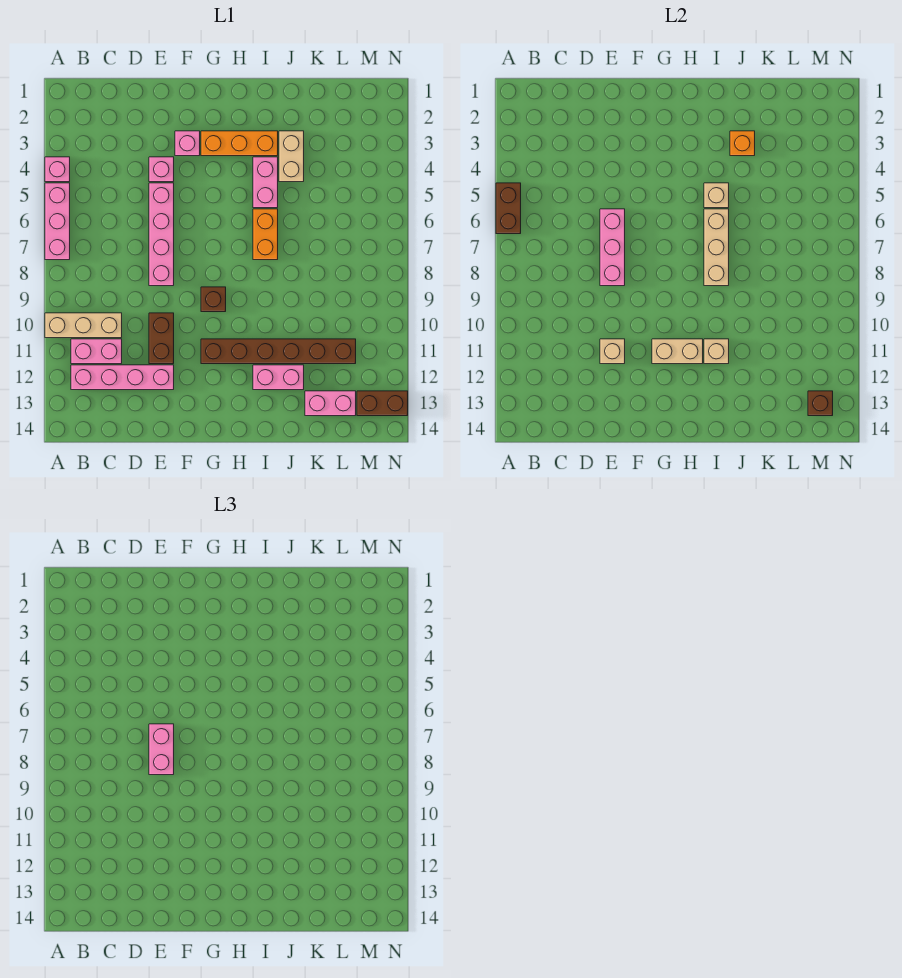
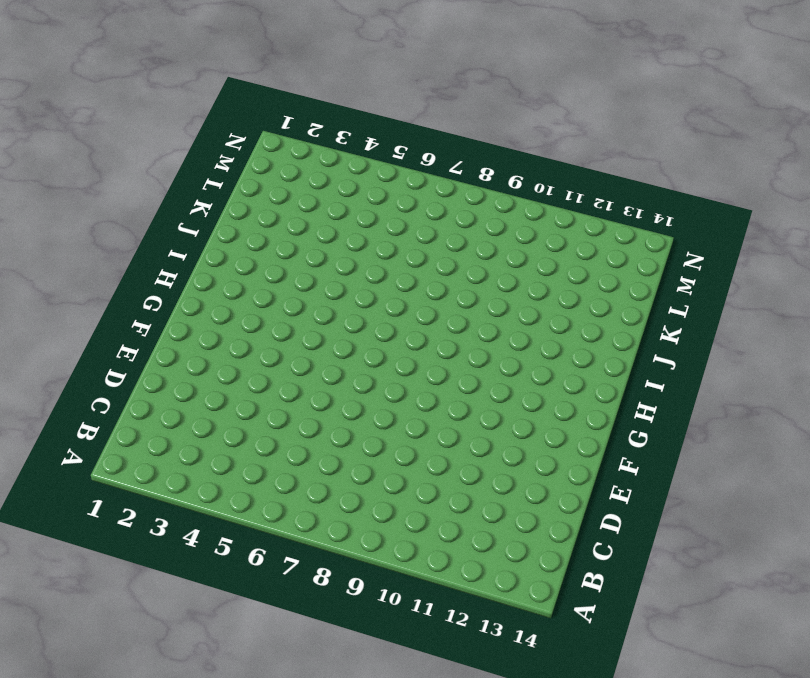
none -> pink brick A4 level 1
none -> pink brick A5:A7 level 1
none -> tan brick A10:C10 level 1

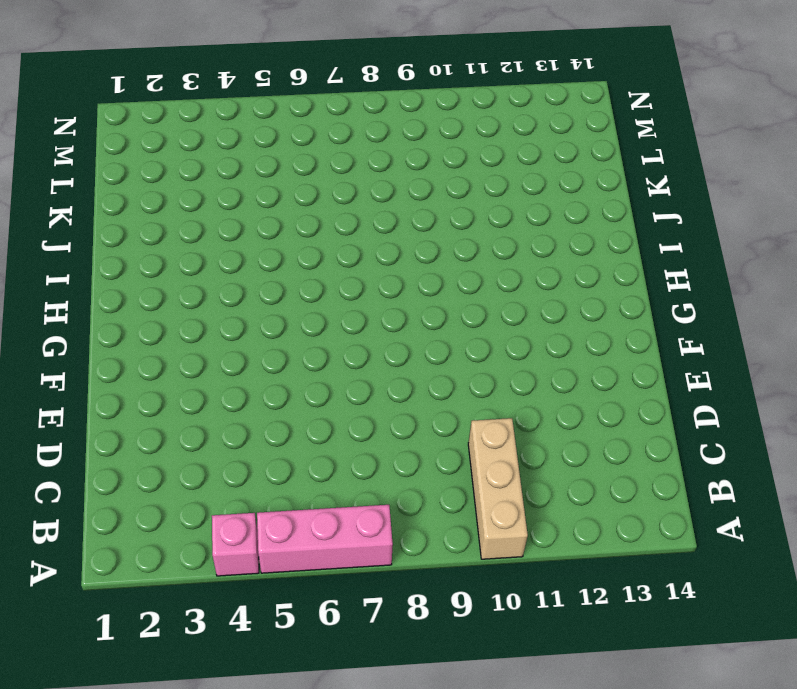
none -> pink brick B11:C11 level 1
none -> pink brick B12:E12 level 1
none -> pink brick E4 level 1

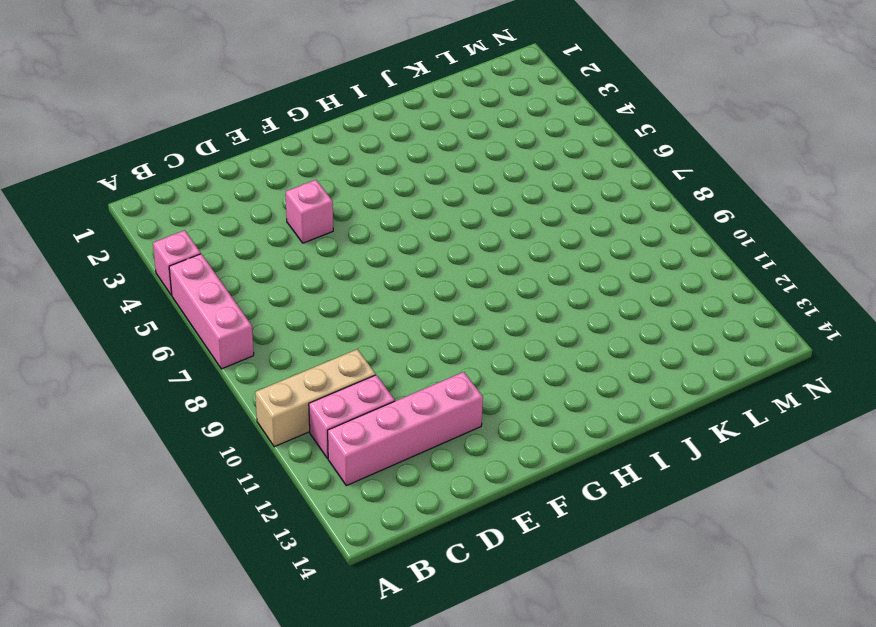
none -> pink brick E5:E8 level 1
none -> brown brick E10:E11 level 1
none -> pink brick F3 level 1

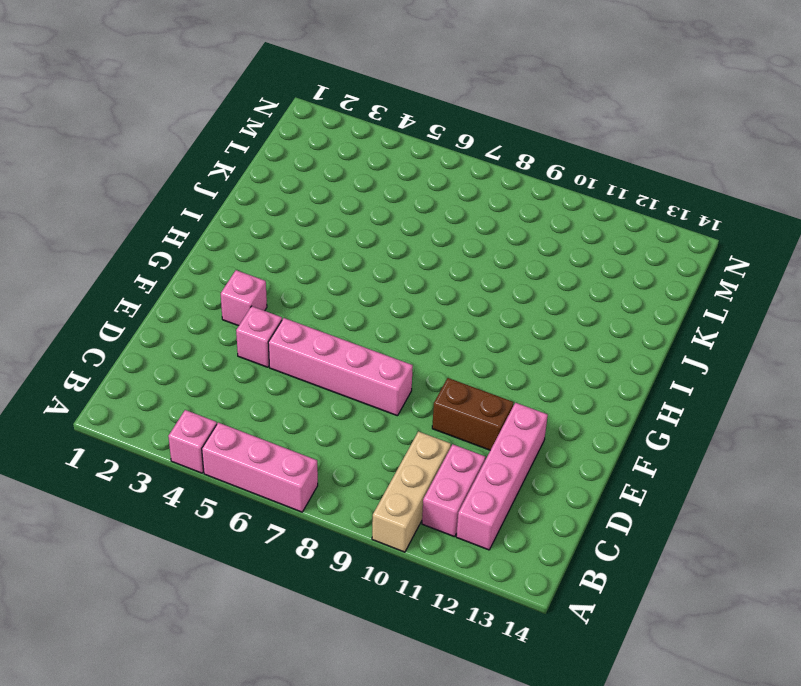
none -> orange brick G3:I3 level 1
none -> brown brick G9 level 1
none -> brown brick G11:L11 level 1

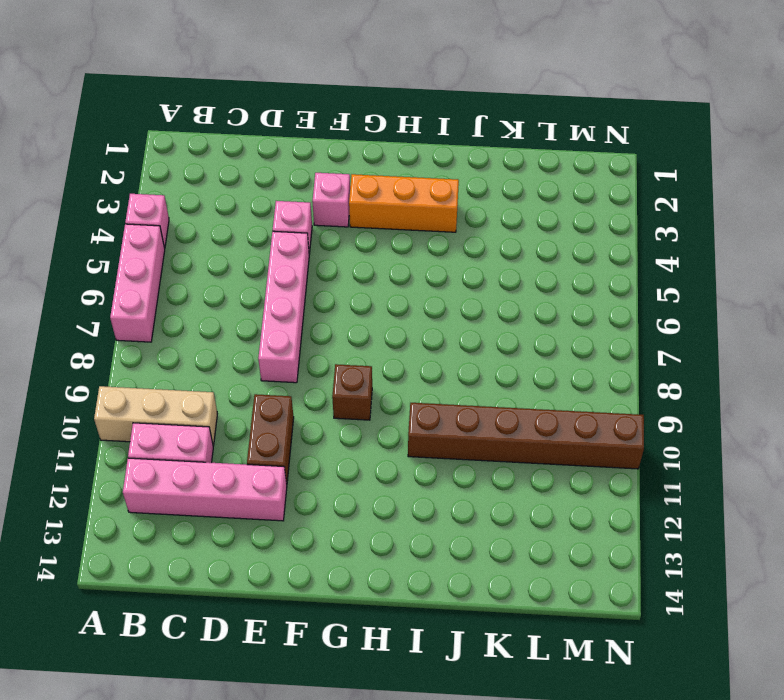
brown brick I10:N10 level 1 -> brown brick G11:L11 level 1
none -> pink brick I4:I5 level 1
none -> orange brick I6:I7 level 1
none -> pink brick I12:J12 level 1

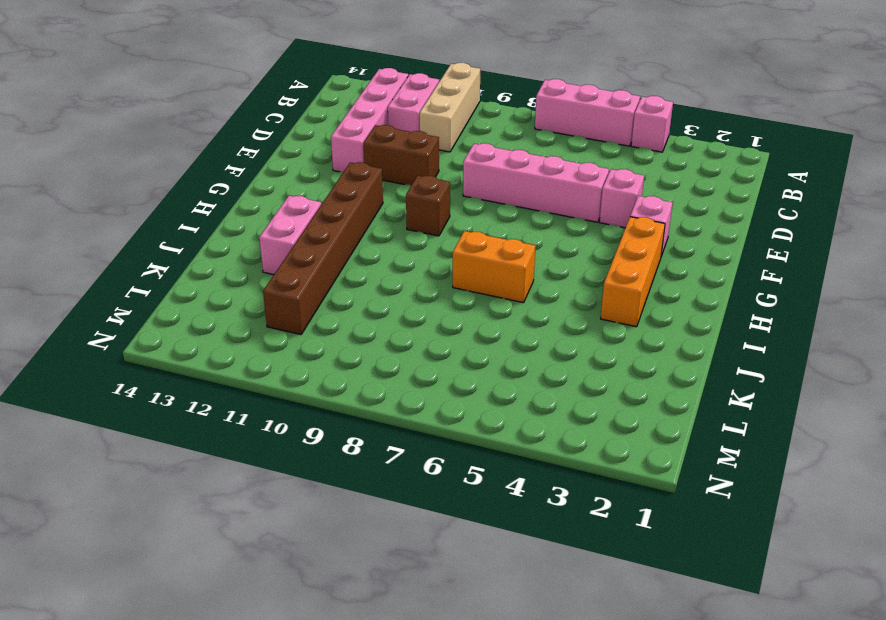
none -> pink brick I4:I5 level 1
none -> tan brick J3:J4 level 1
none -> pink brick K13:L13 level 1

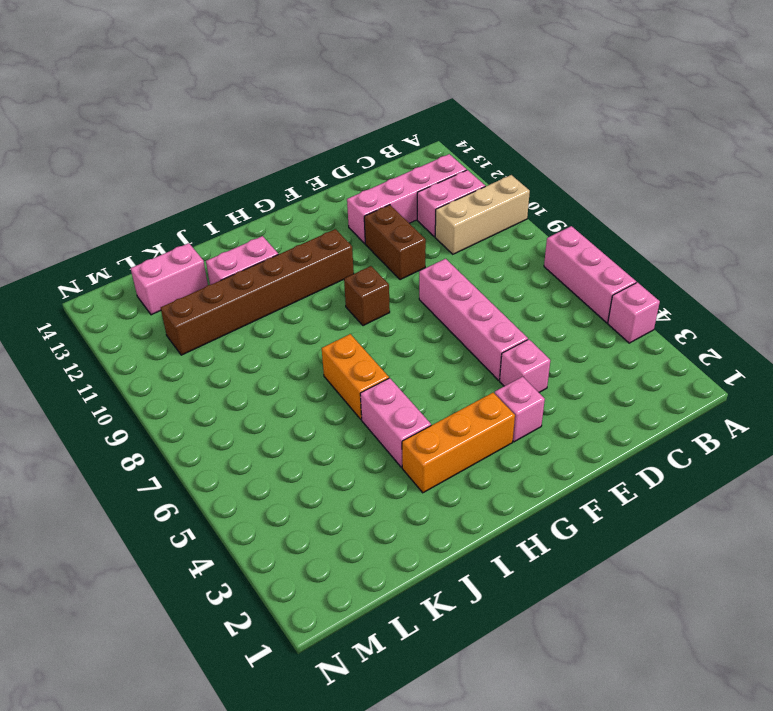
none -> tan brick J3:J4 level 1
none -> brown brick M13:N13 level 1
none -> brown brick A5:A6 level 2

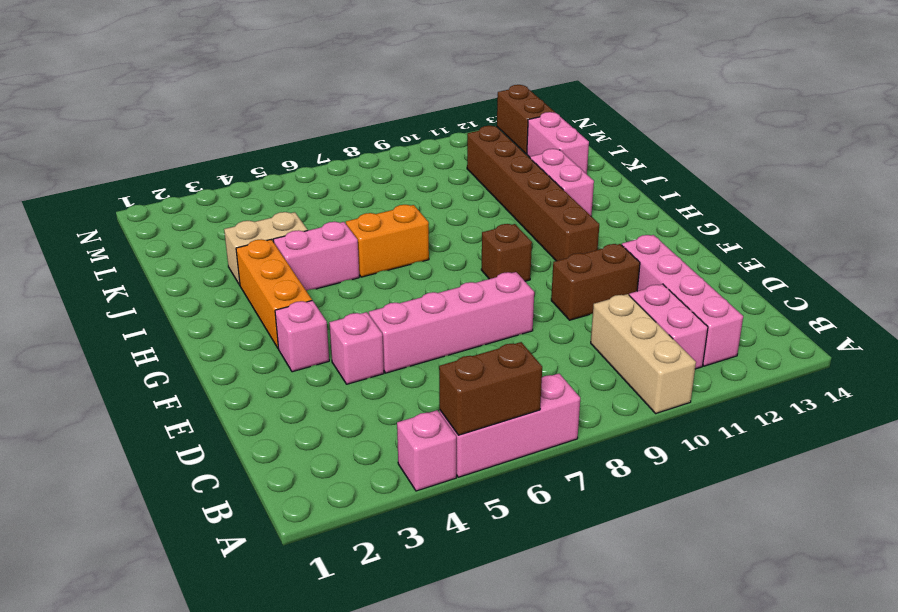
none -> pink brick E6:E8 level 2
none -> tan brick E11 level 2
none -> tan brick G11:H11 level 2

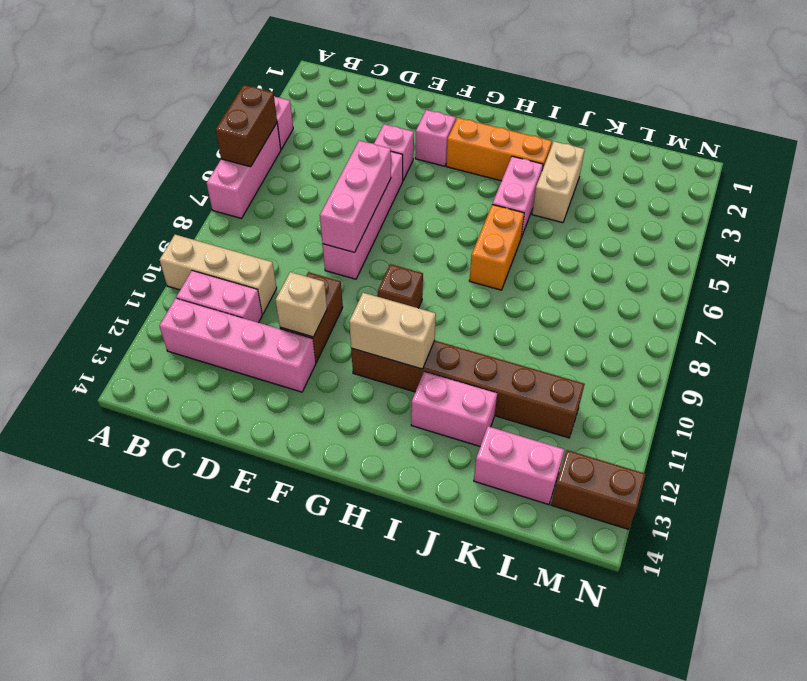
none -> tan brick I5 level 2
none -> tan brick I6:I8 level 2
none -> tan brick I11 level 2

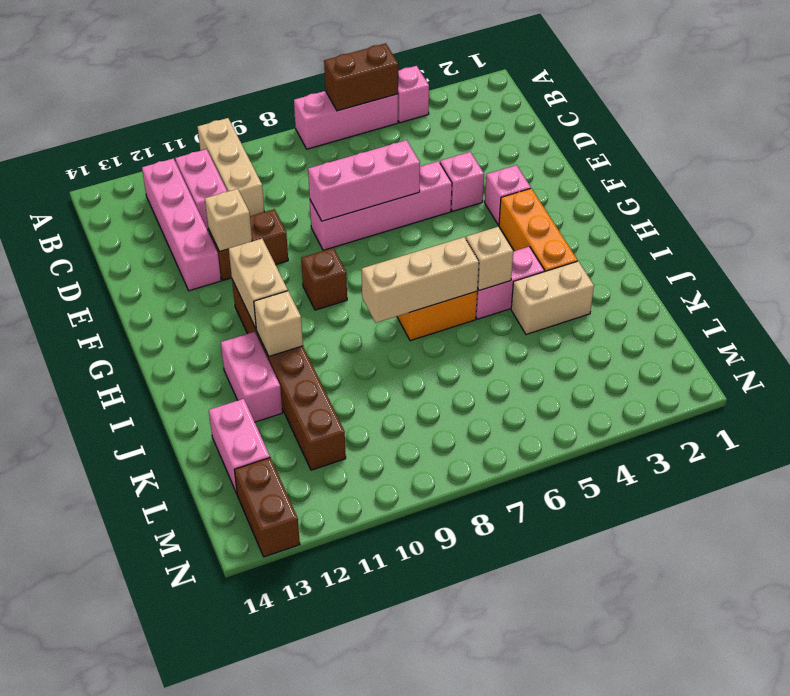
none -> orange brick J3 level 2
none -> brown brick M13 level 2
none -> pink brick E7:E8 level 3

